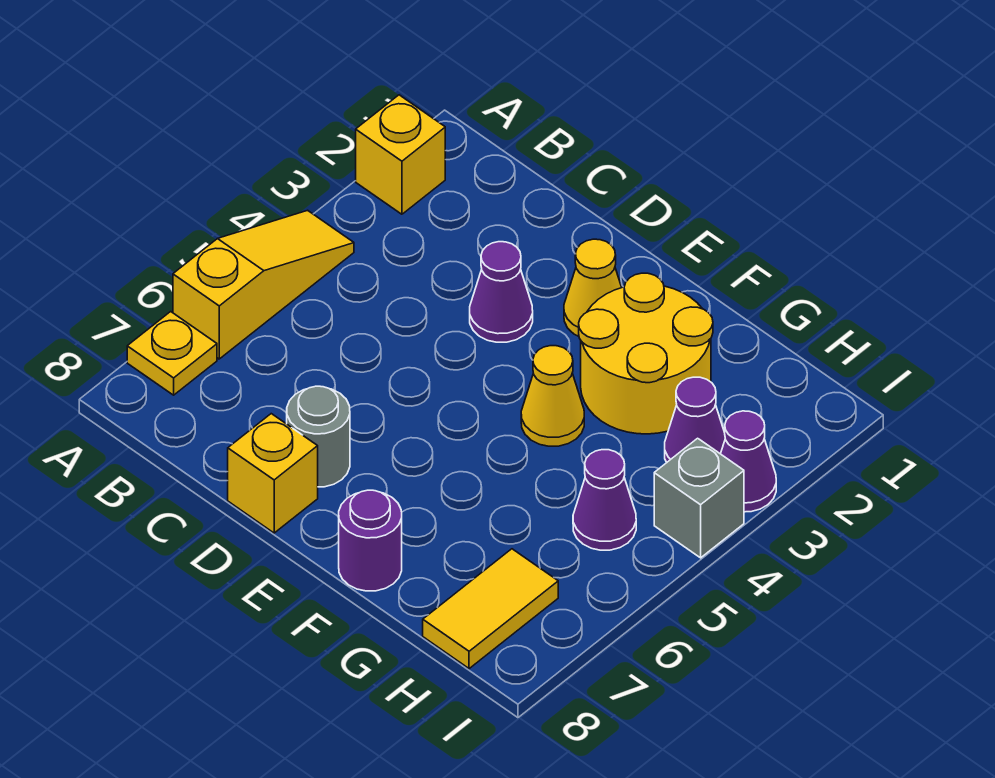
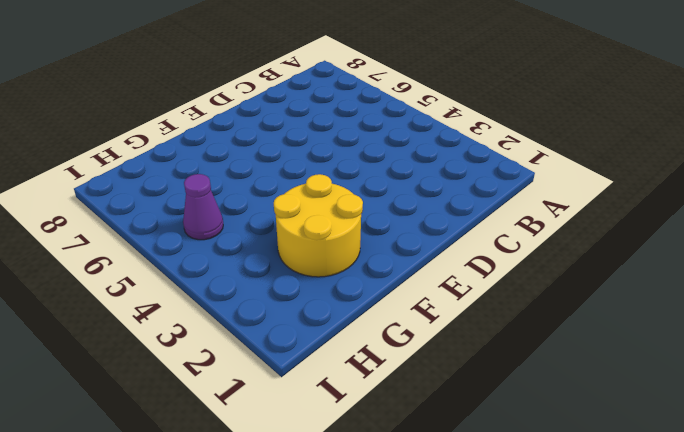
none -> yellow brick A2 level 1
none -> yellow slope A4:A6 level 1 top 6
none -> yellow plate A7 level 1

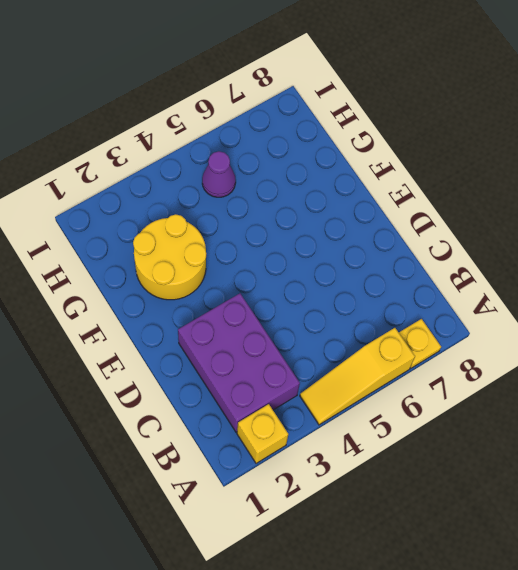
purple brick B2:D3 level 1 -> purple cone D3 level 1
none -> grey round brick D7 level 1
none -> yellow brick D8 level 1
none -> yellow cone E2 level 1

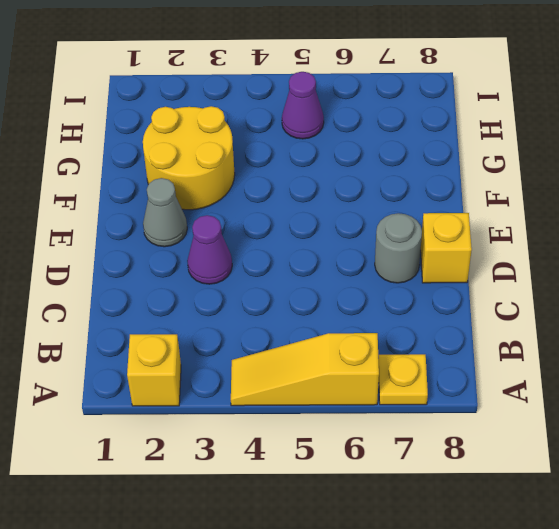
grey cone E2 level 1 -> yellow cone E2 level 1
none -> yellow cone F4 level 1
none -> purple round brick F8 level 1
none -> purple cone H3 level 1

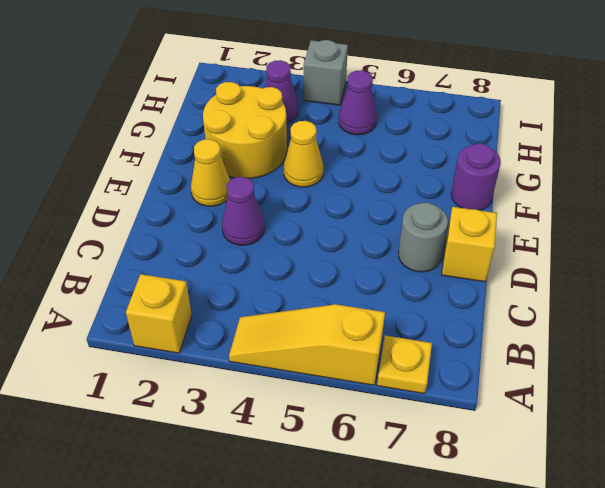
none -> yellow tile H7:H8 level 1
none -> purple cone I3 level 1

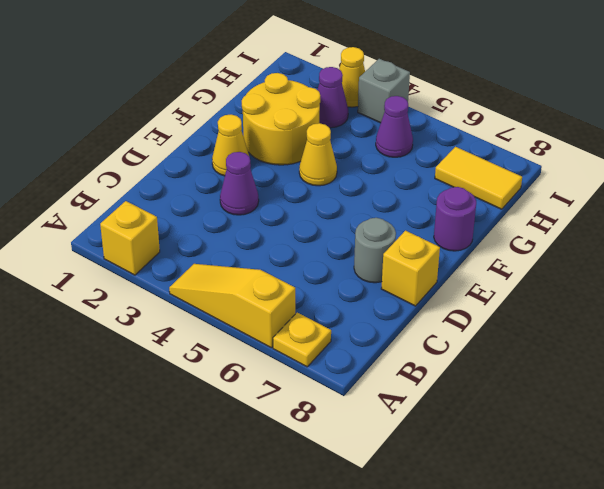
yellow cone I3 level 1 -> purple cone I3 level 1

